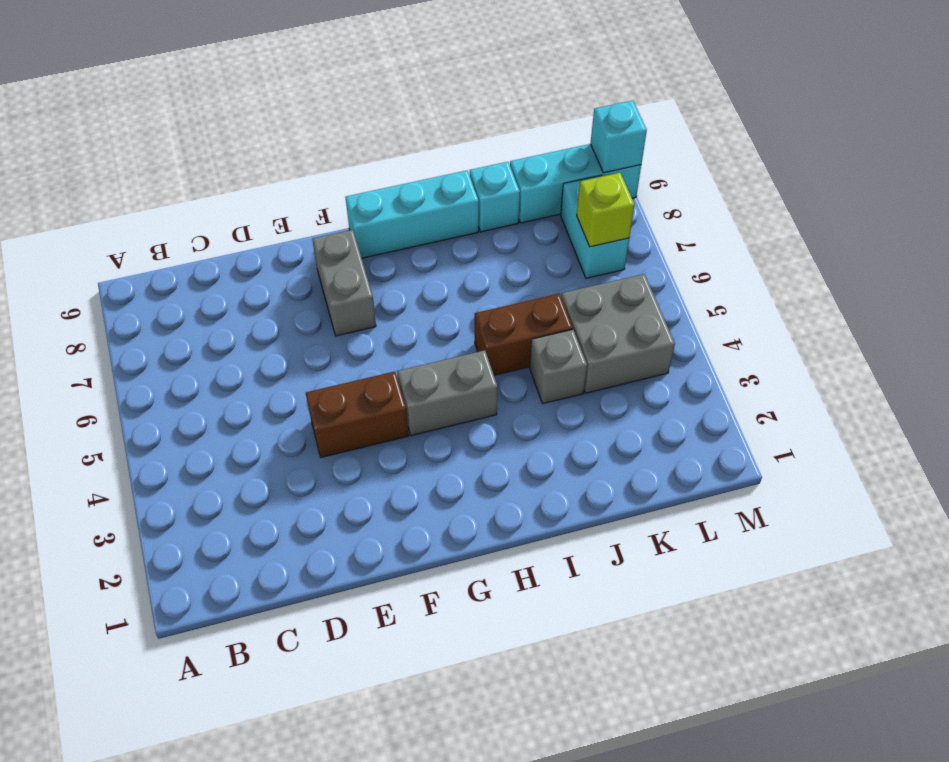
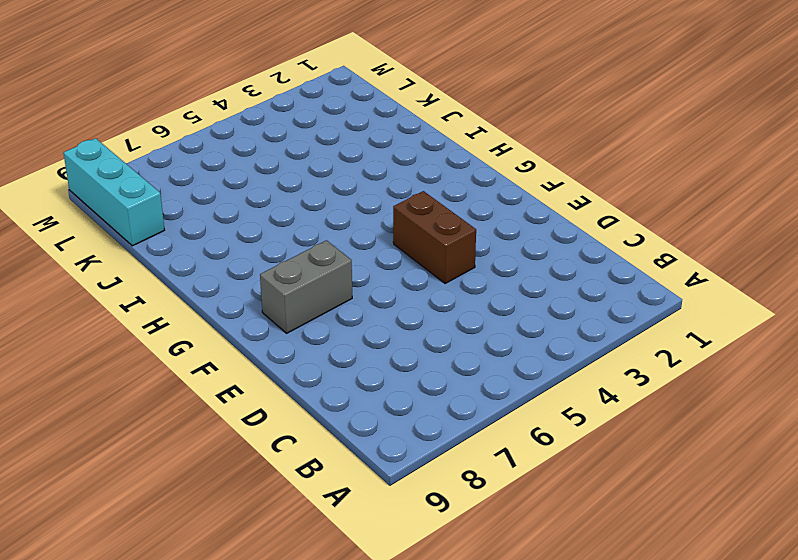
none -> grey brick G4:H4 level 1
none -> cyan brick G9:I9 level 1
none -> brown brick I5:J5 level 1

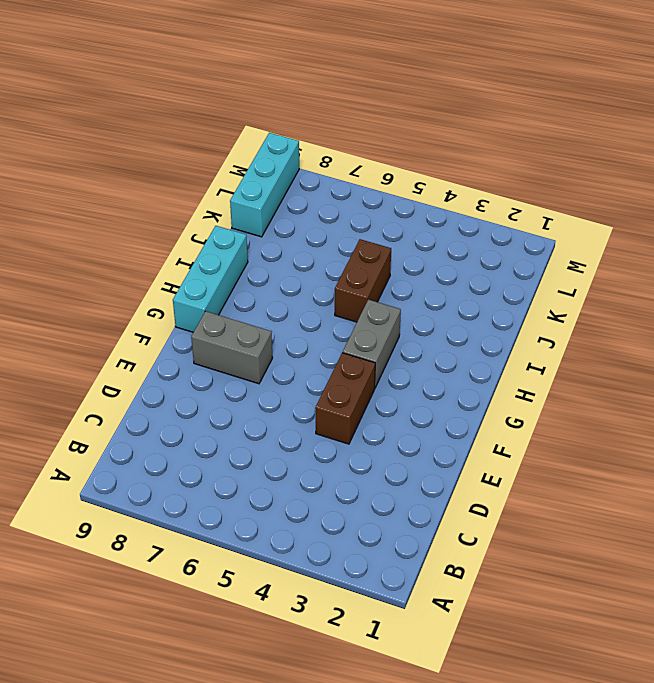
none -> grey brick J4 level 1
none -> cyan brick J9 level 1
none -> grey brick K4:L5 level 1

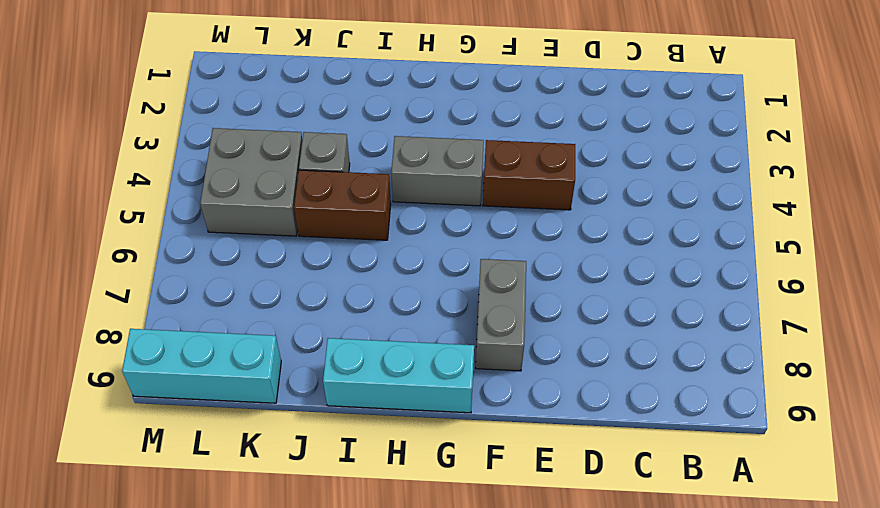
none -> cyan brick J9 level 1
none -> cyan brick L7:L8 level 1
none -> lime brick L7 level 2

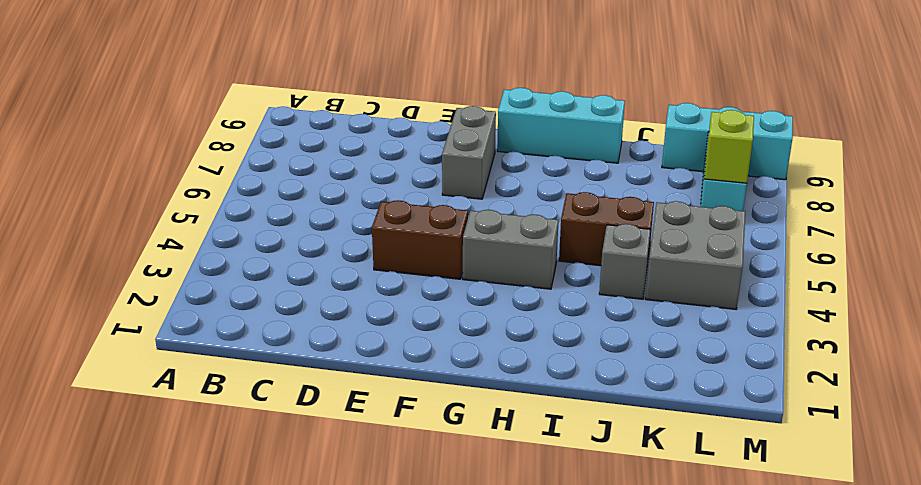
none -> cyan brick J9 level 1
none -> cyan brick M9 level 2

